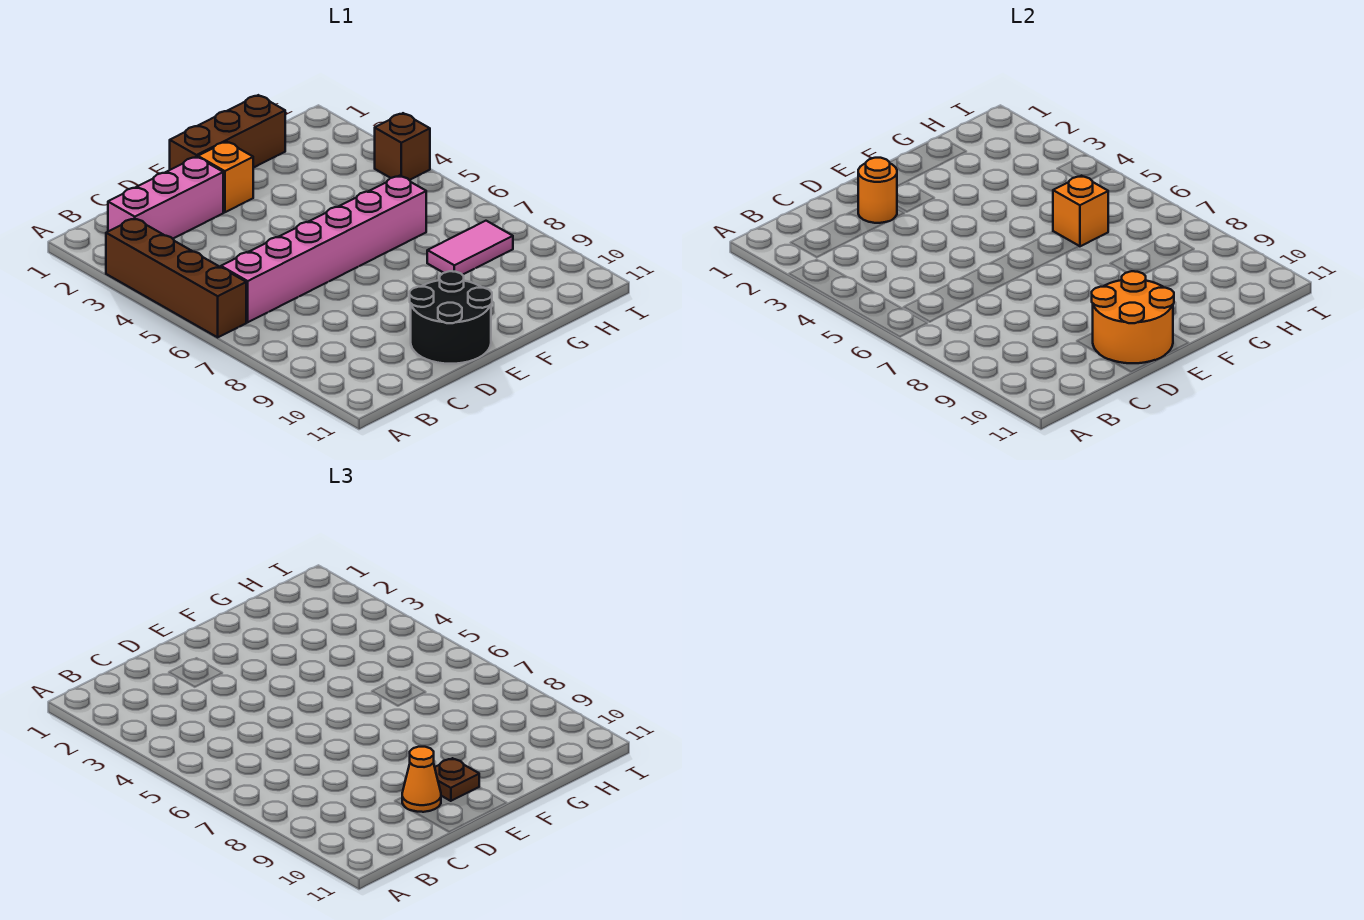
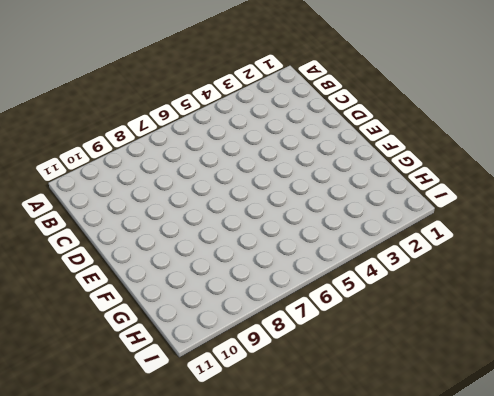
none -> brown brick A3:A6 level 1
none -> pink brick B2:D2 level 1
none -> pink brick B6:G6 level 1

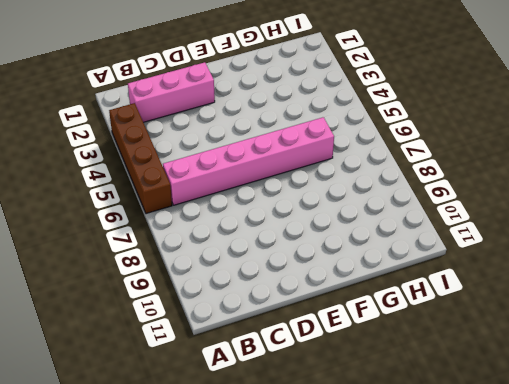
none -> black round brick D10:E11 level 1
none -> brown brick E1:G1 level 1
none -> orange brick E2 level 1

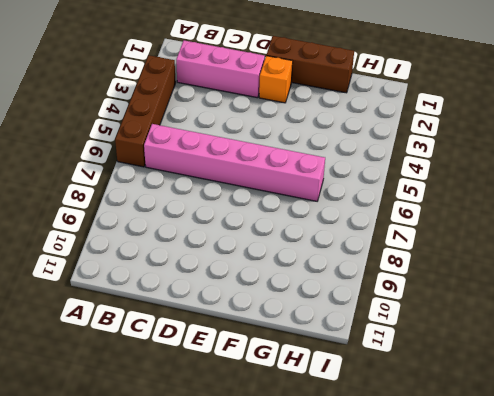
none -> black round brick D10:E11 level 1
none -> pink tile G8:H8 level 1
none -> brown brick I4 level 1

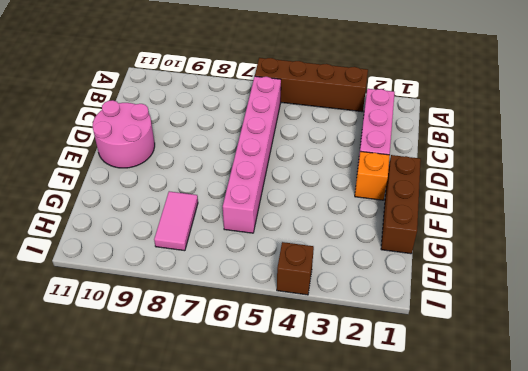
pink round brick D10:E11 level 1 -> black round brick D10:E11 level 1
none -> orange round brick D2 level 2
none -> orange round brick D10:E11 level 2
none -> orange brick G6 level 2

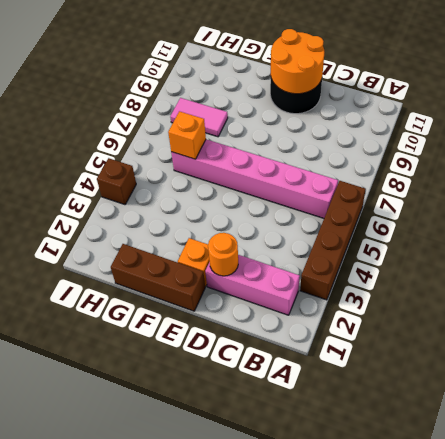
none -> orange cone D10 level 3
none -> brown plate E10 level 3

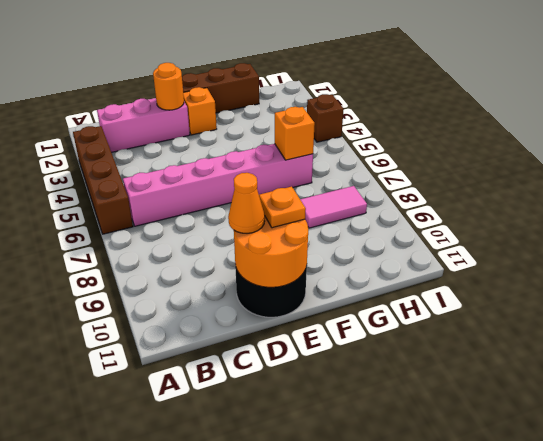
orange plate E10 level 3 -> brown plate E10 level 3

